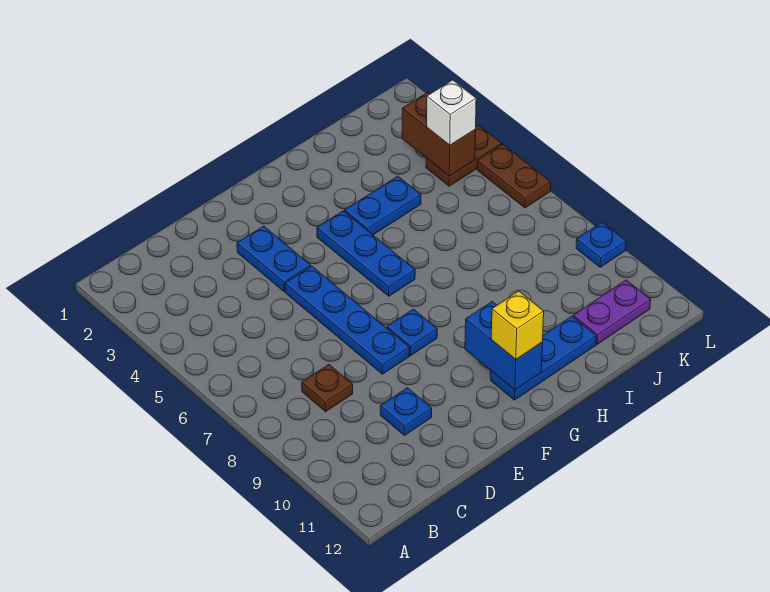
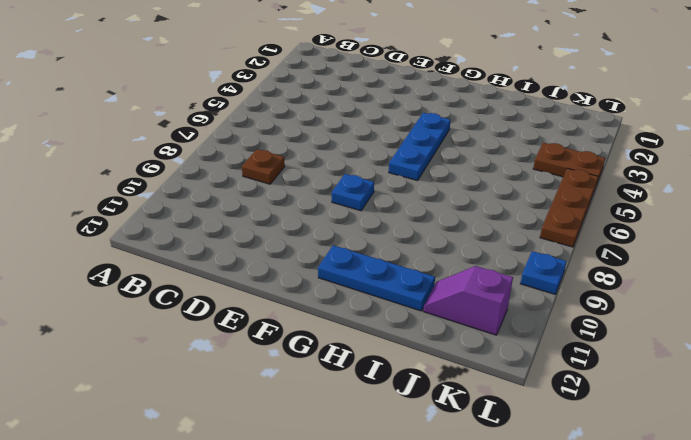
purple slope J11:K11 level 1 top K -> purple plate J11:K11 level 1
brown plate L5:L7 level 1 -> brown plate L5:L6 level 1
none -> blue plate D10 level 1
none -> blue plate E3:E4 level 1
none -> blue plate E5:E8 level 1

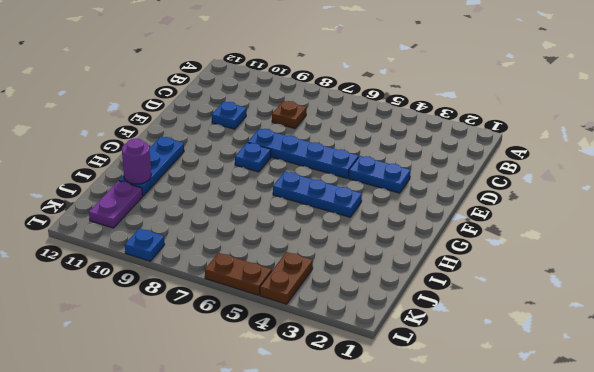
purple round brick I11 level 2 -> none
none -> blue plate H4:I4 level 1
none -> blue brick G10:G11 level 2
none -> brown brick K3:K4 level 2

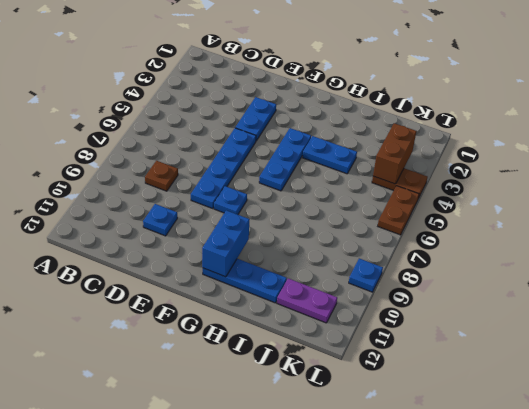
none -> yellow brick G11 level 3
none -> white brick K4 level 3

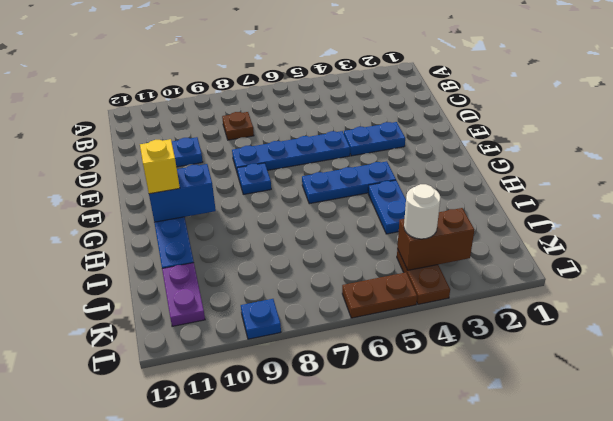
white round brick K4 level 3 -> white brick K4 level 3

